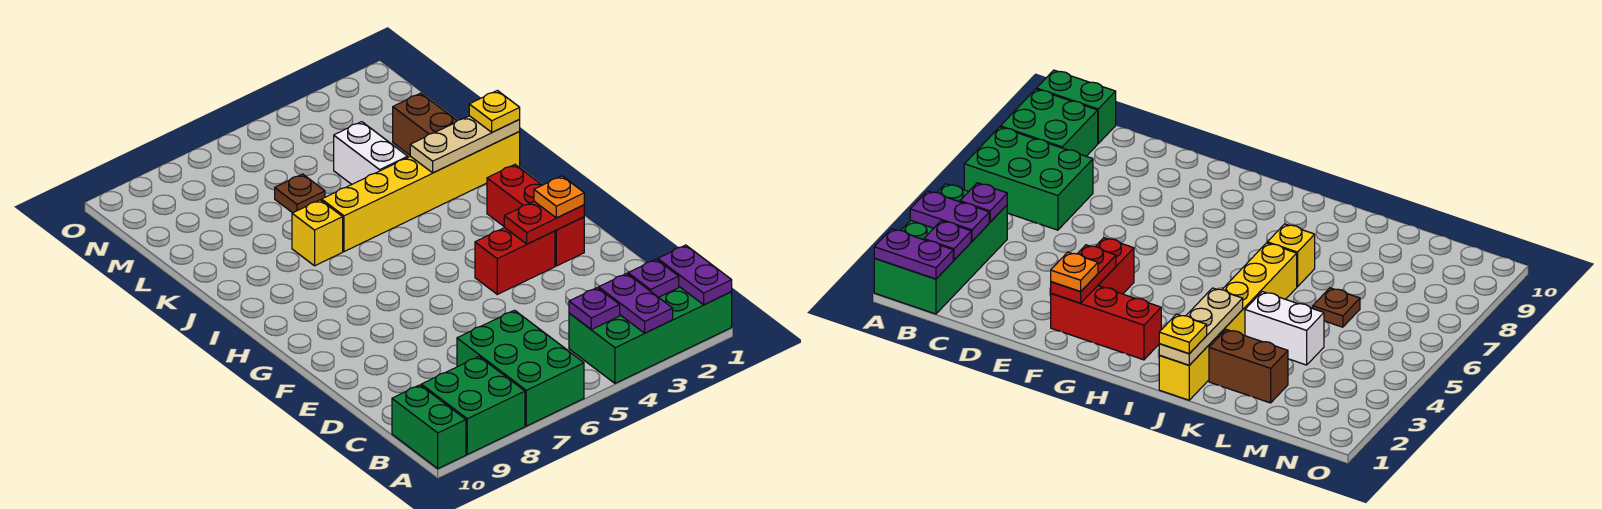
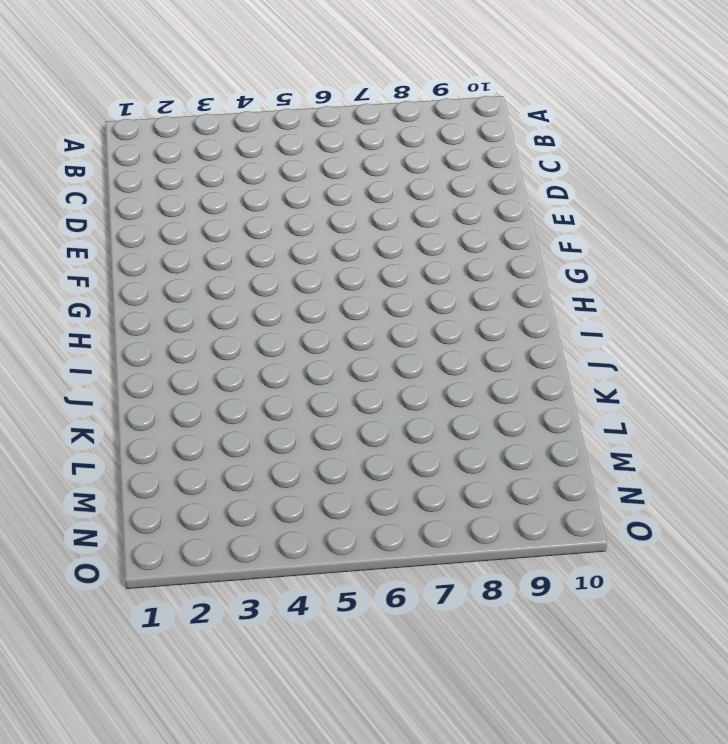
none -> green brick A1:B4 level 1
none -> green brick A6:C7 level 1
none -> green brick A8:B9 level 1

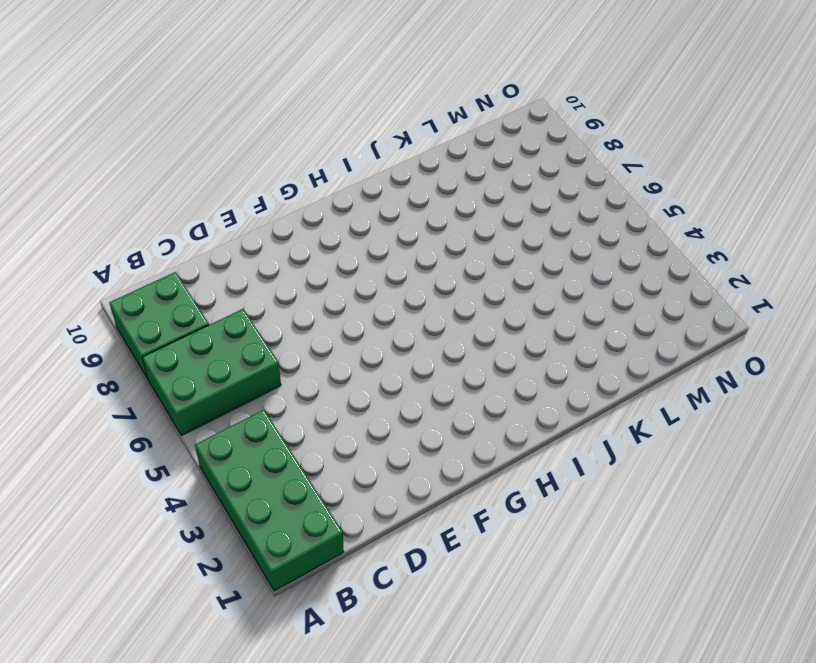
none -> green brick A10:B10 level 1
none -> red brick F2:H2 level 1
none -> red brick F3:F4 level 1

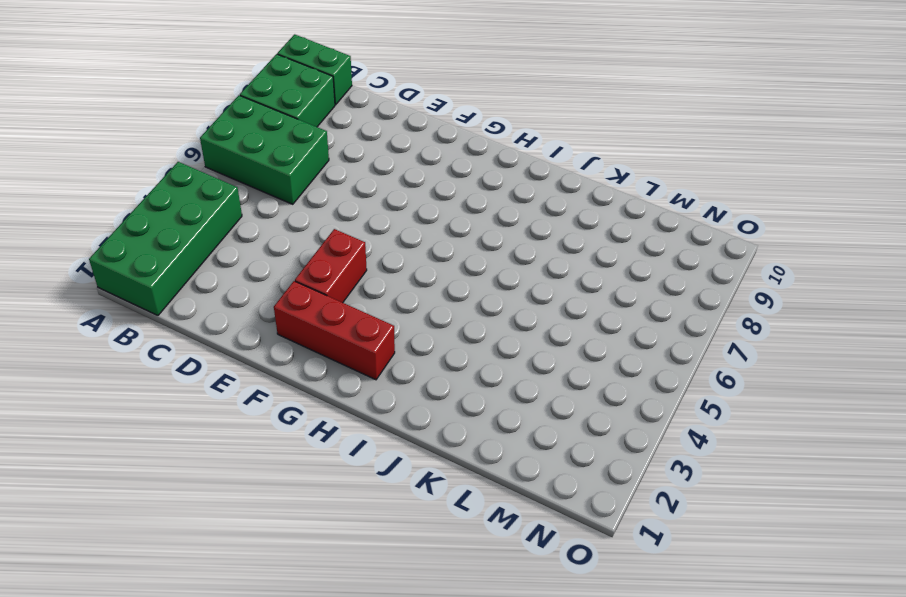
none -> yellow brick J1:J6 level 1
none -> yellow brick J7 level 1
none -> brown brick K2:L2 level 1

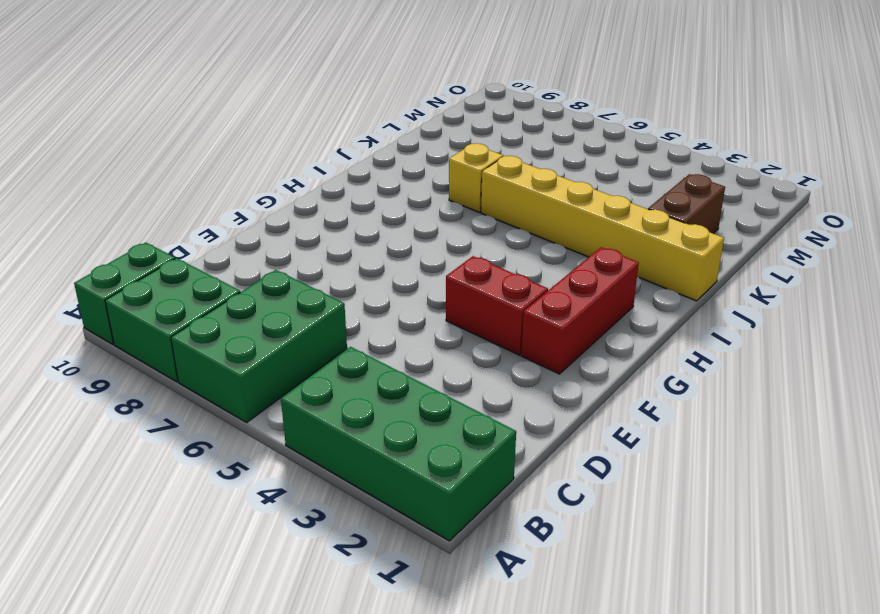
none -> white brick K4:L4 level 1
none -> brown plate L6 level 1
none -> purple plate A1:B1 level 2

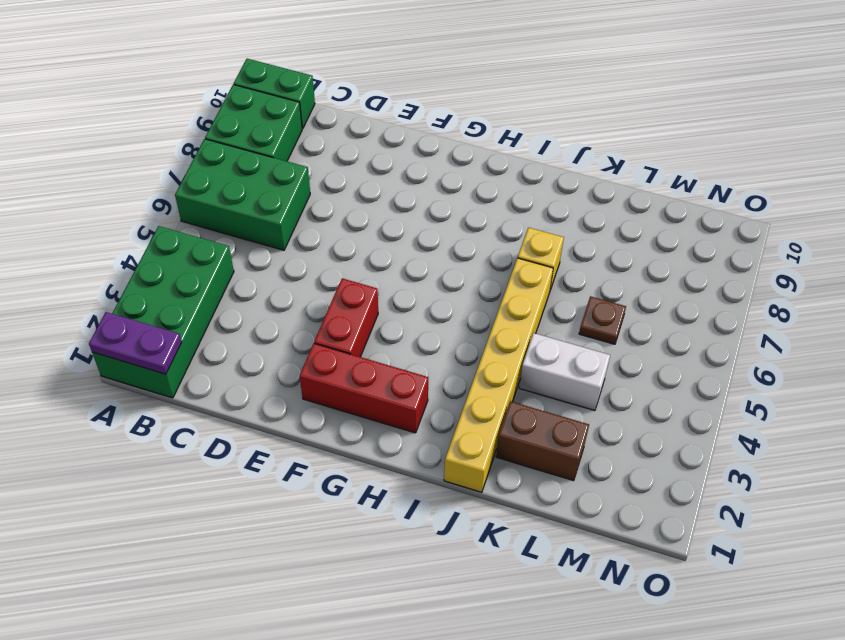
none -> purple plate A3:B3 level 2
none -> purple plate B2 level 2
none -> purple plate B4 level 2

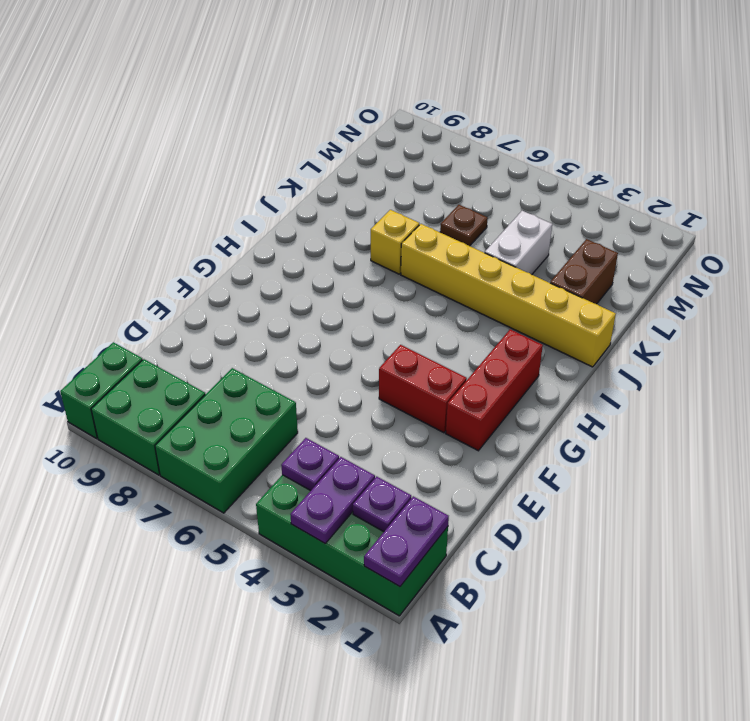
none -> red plate F2:F3 level 2
none -> tan plate J1:J3 level 2
none -> orange plate F2 level 3

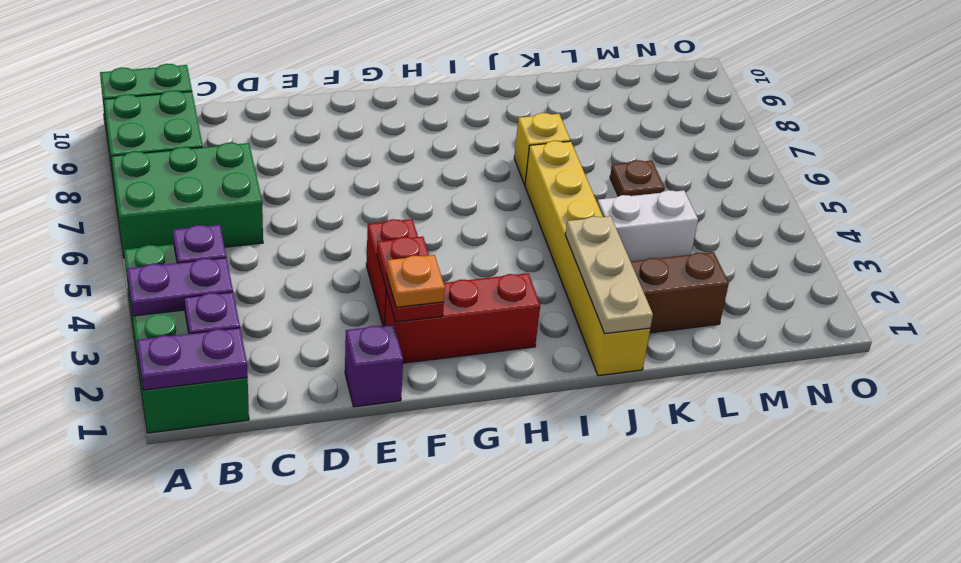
purple brick E1 level 1 -> none
none -> yellow plate J1 level 3

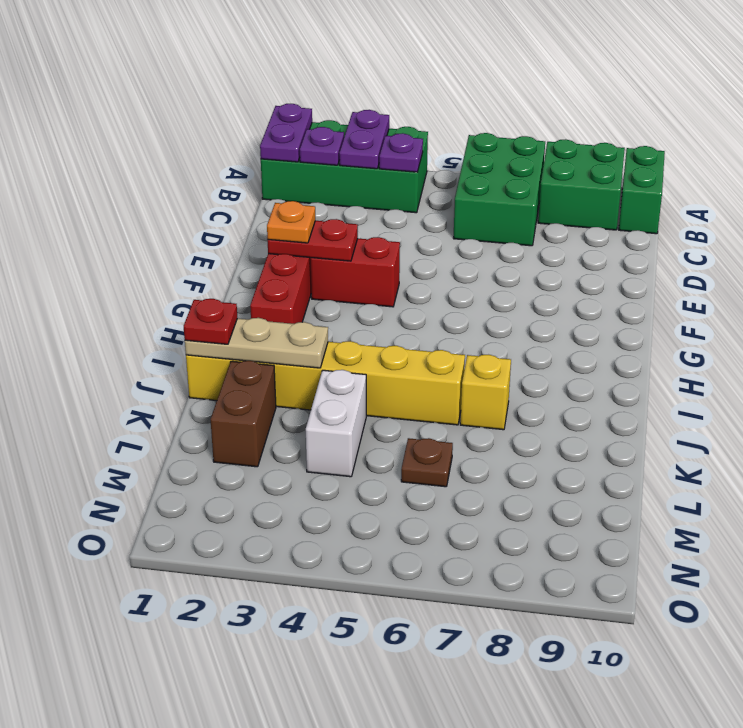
red plate J1 level 3 -> yellow plate J1 level 3

